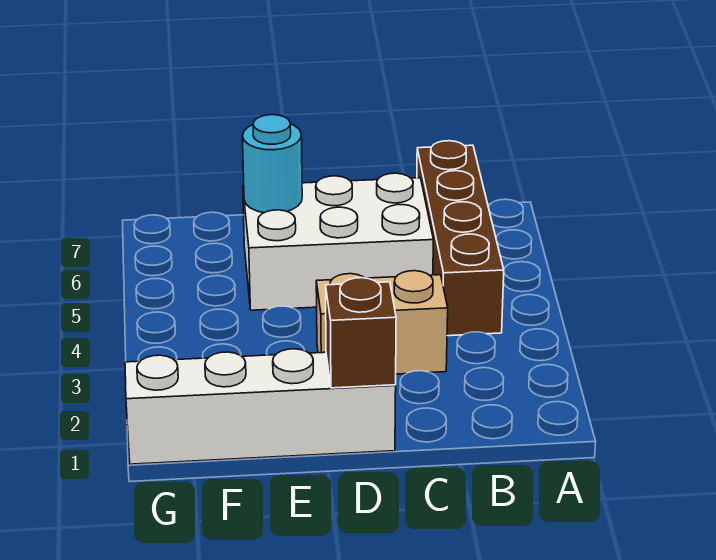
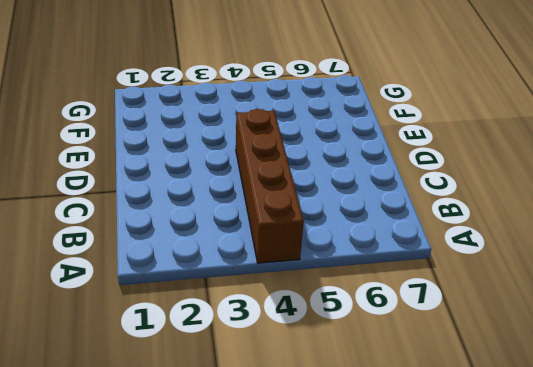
brown brick A4:D4 level 1 -> brown brick B4:B7 level 1
none -> tan brick C3:D3 level 1
none -> white brick C5:E6 level 1

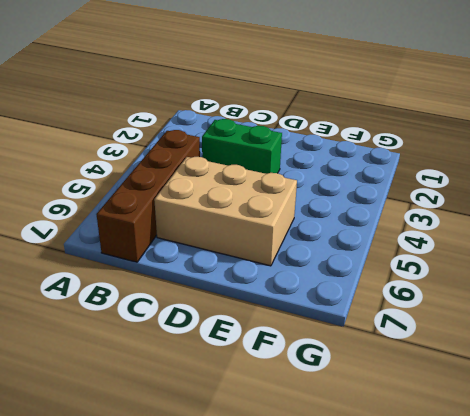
green brick C3:D3 level 1 -> tan brick C3:D3 level 1
tan brick C5:E6 level 1 -> white brick C5:E6 level 1
none -> white brick D1:G1 level 1
none -> brown brick D1 level 2

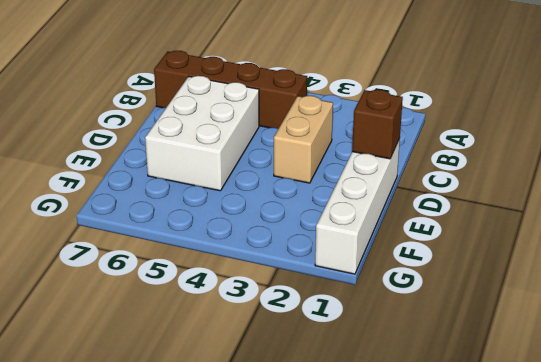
none -> cyan round brick E6 level 2

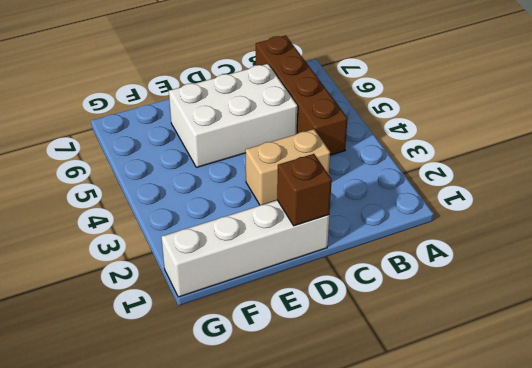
none -> cyan round brick E6 level 2

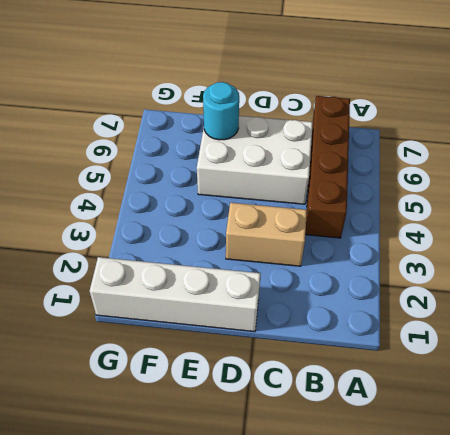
none -> brown brick D1 level 2

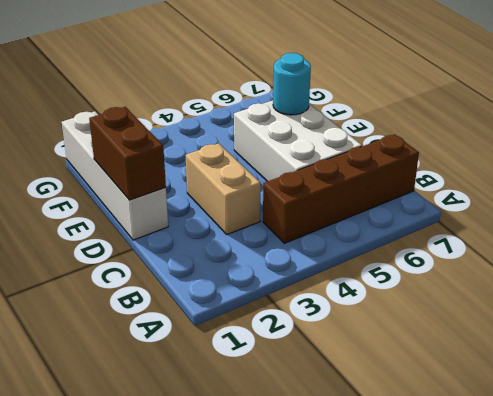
brown brick D1:E1 level 2 -> brown brick D1 level 2

